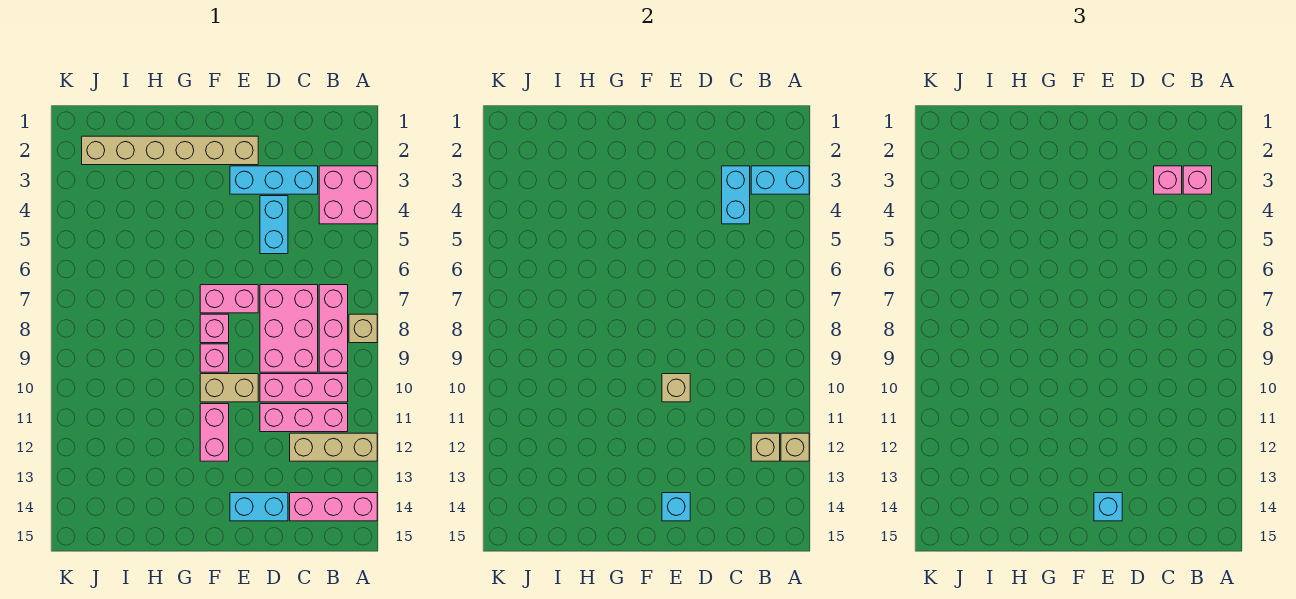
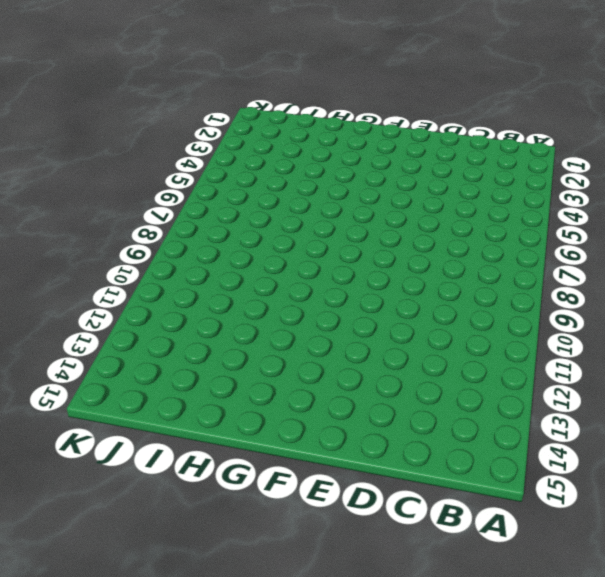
none -> pink brick A3:B4 level 1
none -> tan brick A8 level 1
none -> tan brick A12:C12 level 1

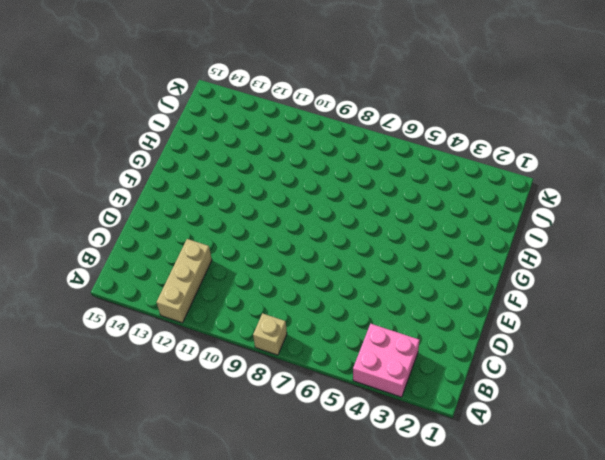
none -> pink brick A14:C14 level 1
none -> pink brick B7:B9 level 1
none -> pink brick B10:D10 level 1

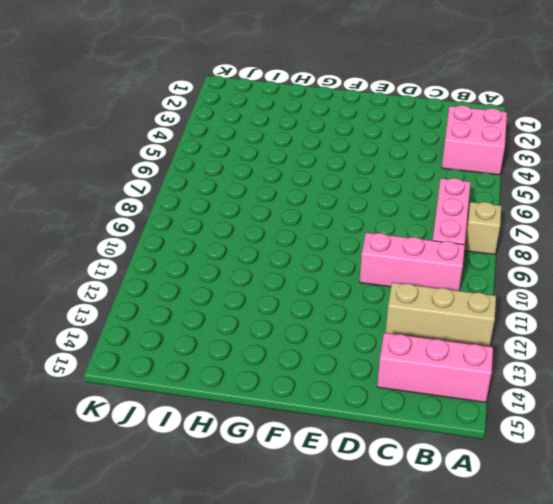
none -> pink brick B11:D11 level 1
none -> cyan brick C3:E3 level 1
none -> pink brick C7:D9 level 1

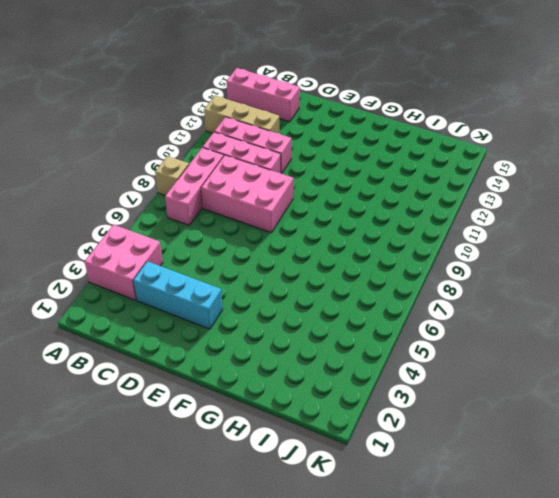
pink brick C8:E9 level 1 -> pink brick C7:D9 level 1
none -> cyan brick D4:D5 level 1
none -> cyan brick D14:E14 level 1
none -> tan brick E2:J2 level 1

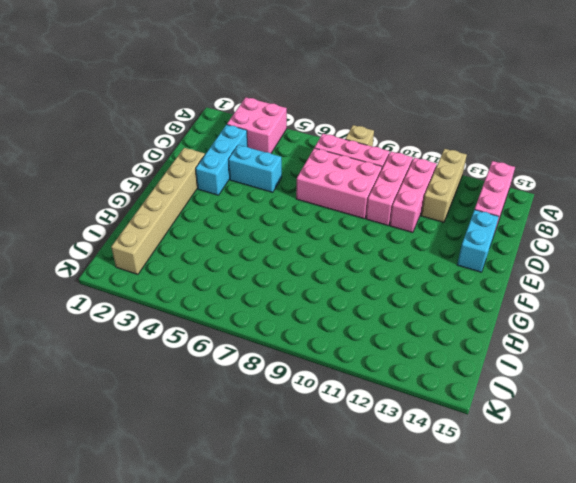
none -> pink brick E7:F7 level 1
none -> tan brick E10:F10 level 1
none -> pink brick F8 level 1

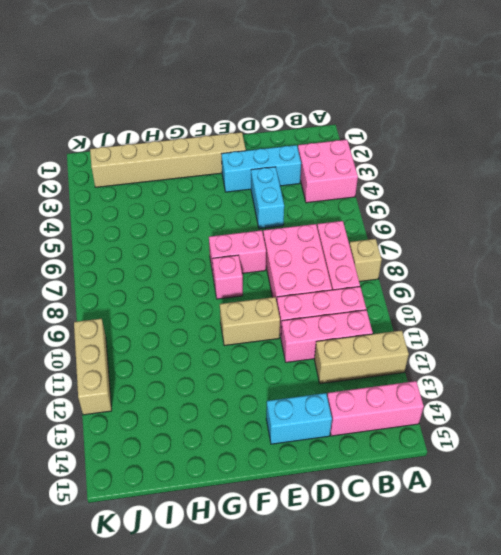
tan brick K10:K12 level 1 -> none
none -> pink brick F9 level 1
none -> pink brick F11:F12 level 1
none -> cyan brick A3:B3 level 2

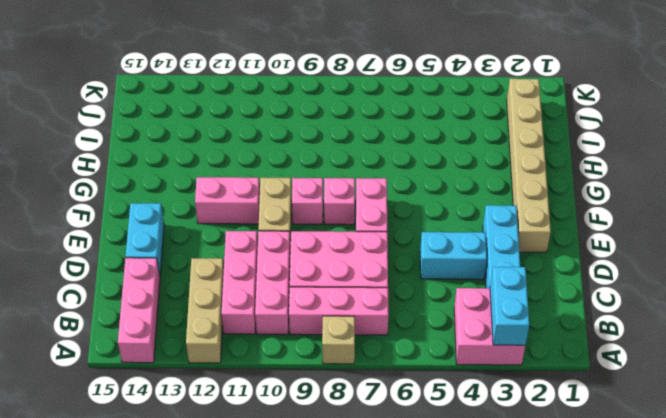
none -> tan brick A12 level 2
none -> tan brick B12 level 2
none -> cyan brick C3:C4 level 2

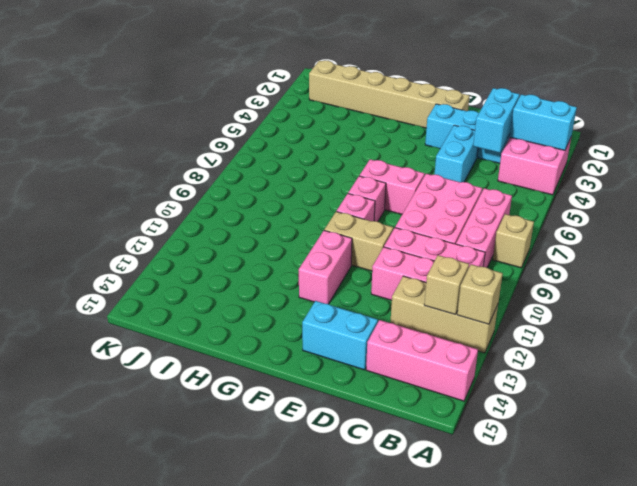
none -> tan brick E10 level 2
none -> cyan brick E14 level 2
none -> pink brick B3 level 3

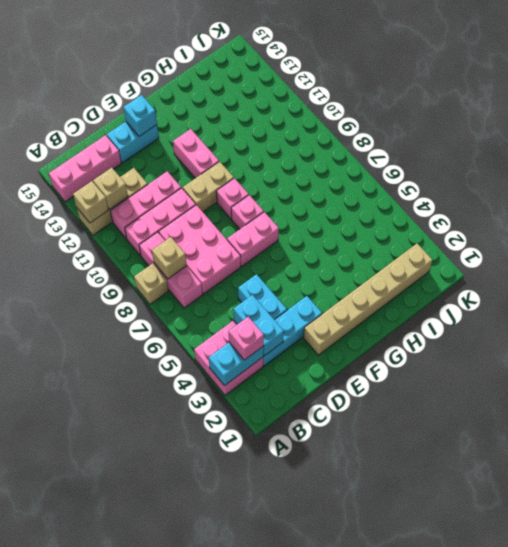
tan brick B8 level 2 -> tan brick E10 level 2
none -> pink brick C3 level 3
none -> cyan brick E14 level 3

